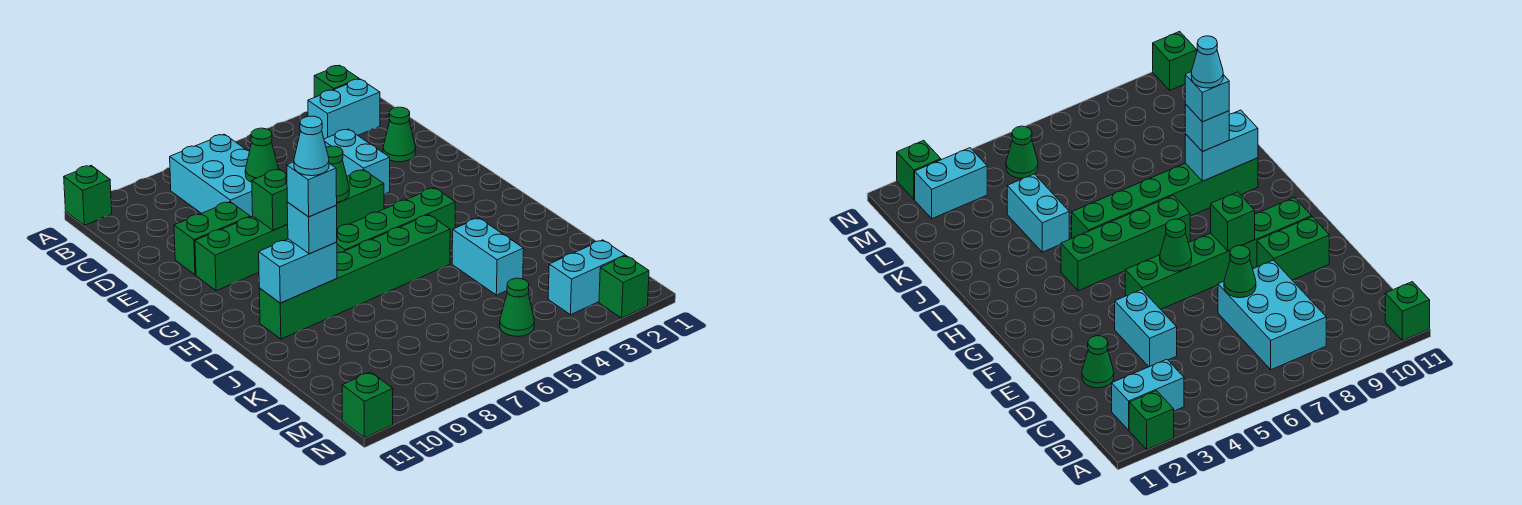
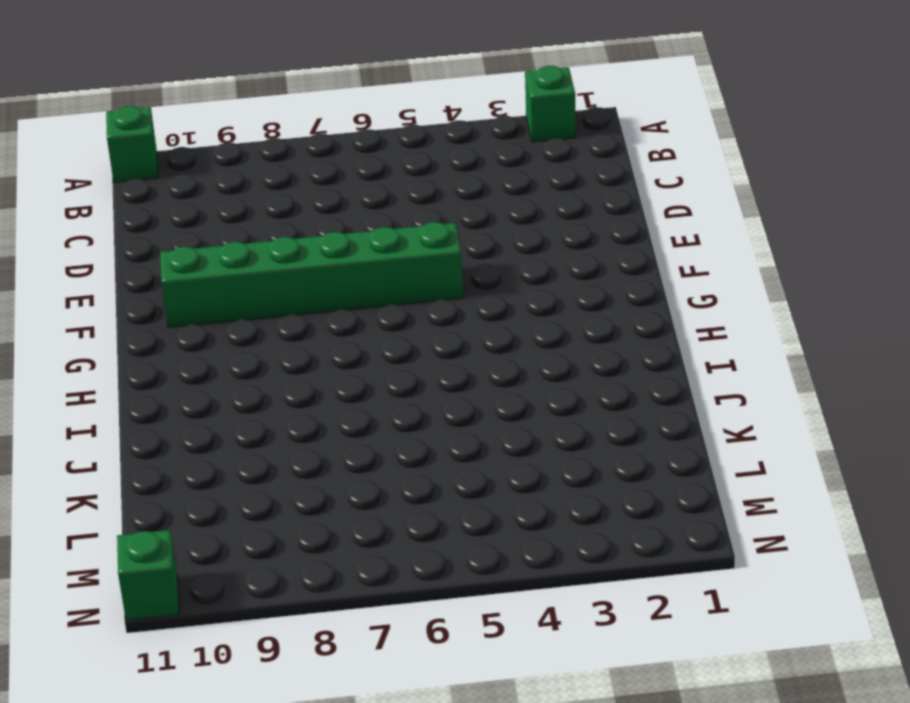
none -> cyan brick B2:B3 level 1
none -> cyan brick B7:D8 level 1
none -> green cone D2 level 1

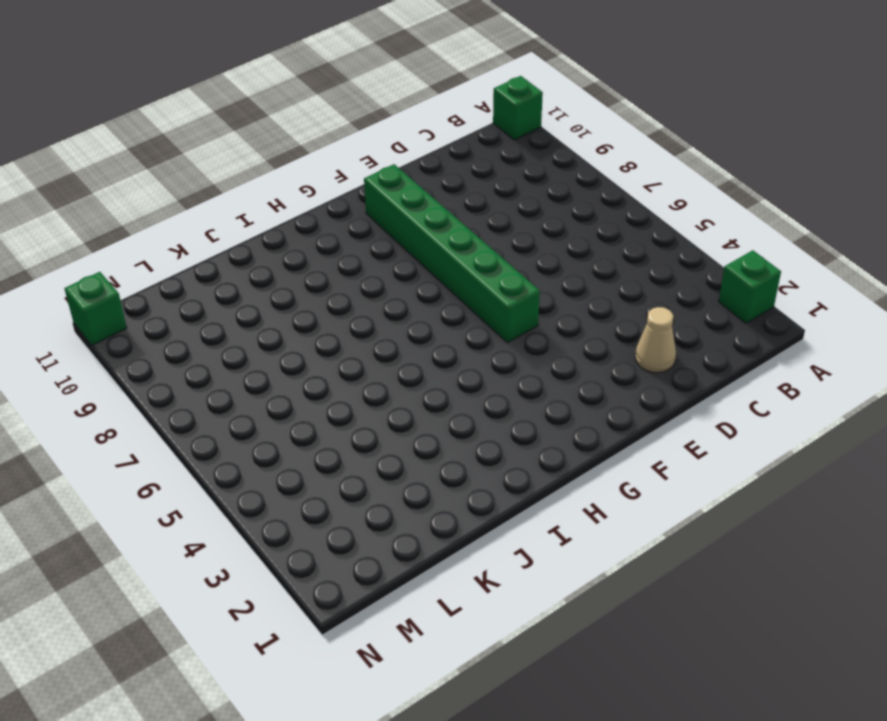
tan cone D2 level 1 -> green cone D2 level 1
none -> cyan brick B2:B3 level 1
none -> cyan brick B7:D8 level 1
none -> cyan brick D4:E4 level 1

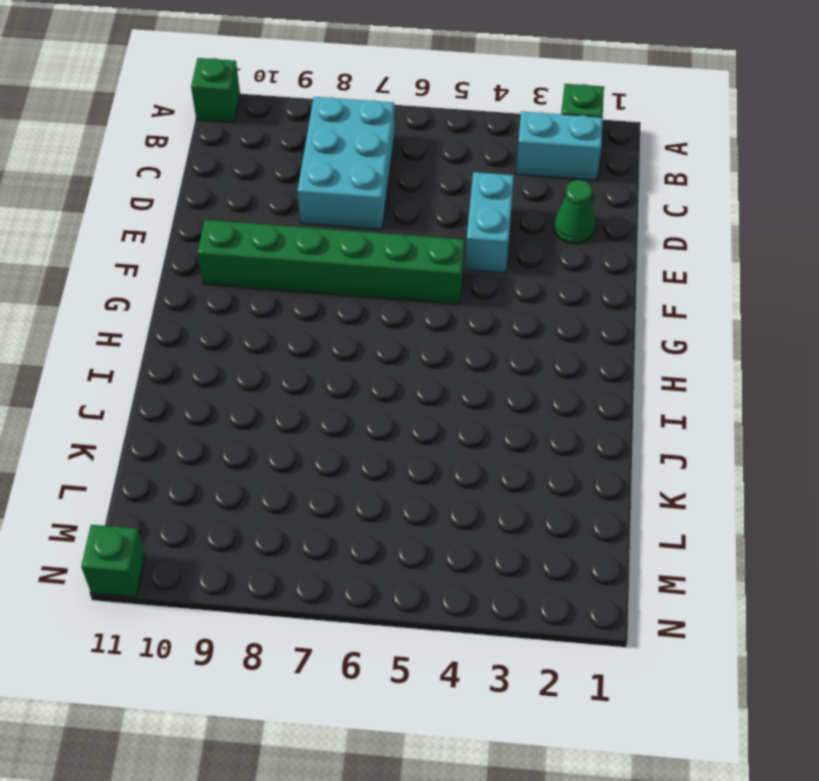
none -> green brick E9:E10 level 1
none -> green brick H4:H7 level 1
none -> green brick I5:I10 level 1

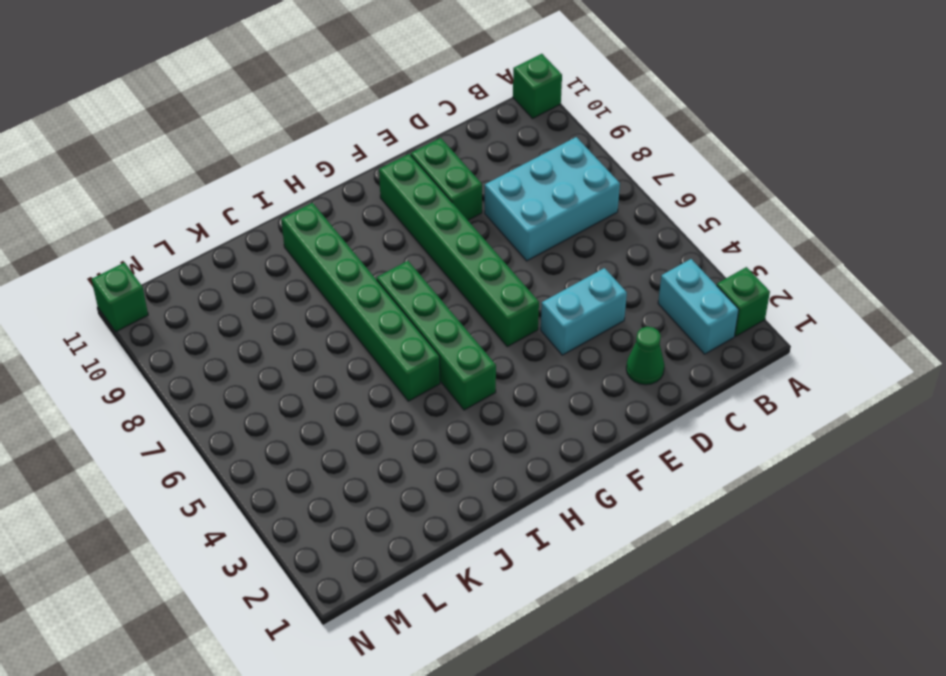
none -> cyan brick J4:K4 level 1
none -> cyan brick M2:M3 level 1
none -> green cone M5 level 1

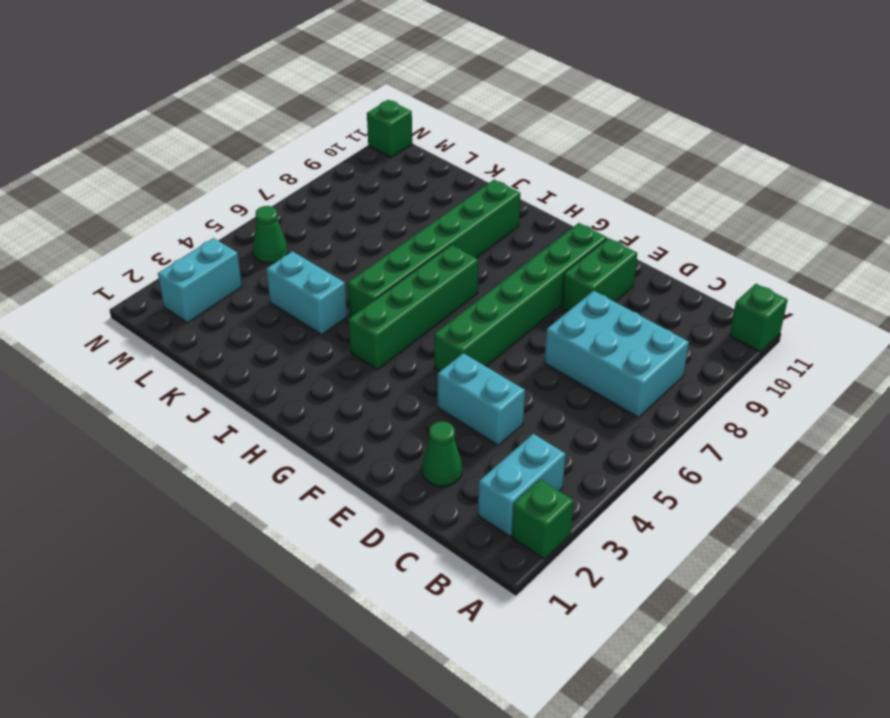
none -> green brick N2 level 1
none -> green cone D7 level 2
none -> green cone F6 level 2

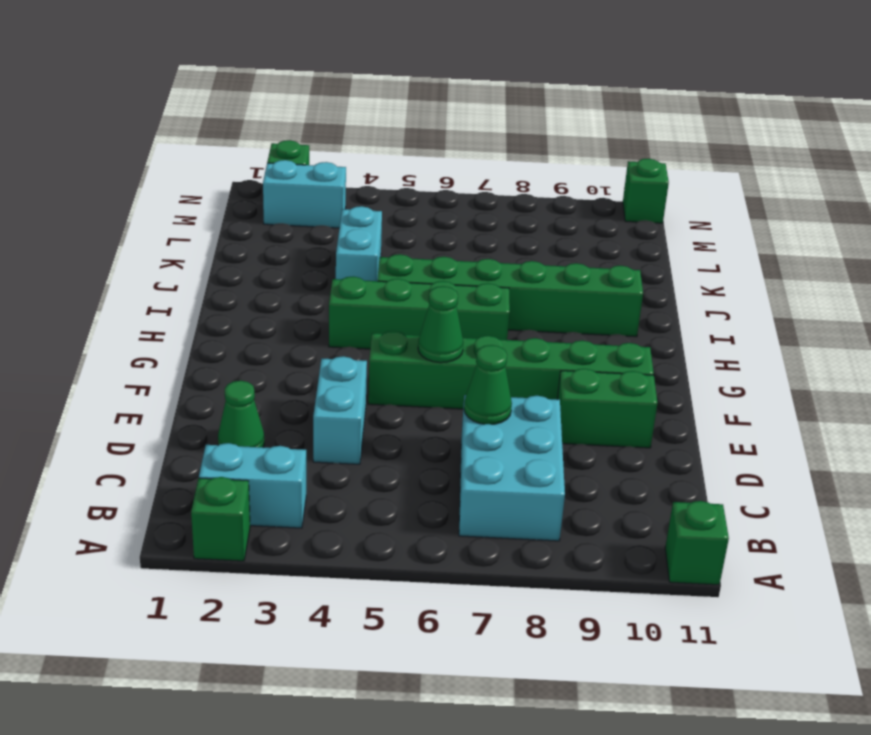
none -> green cone M5 level 1
none -> green brick F8 level 2
none -> cyan brick I9:I10 level 2

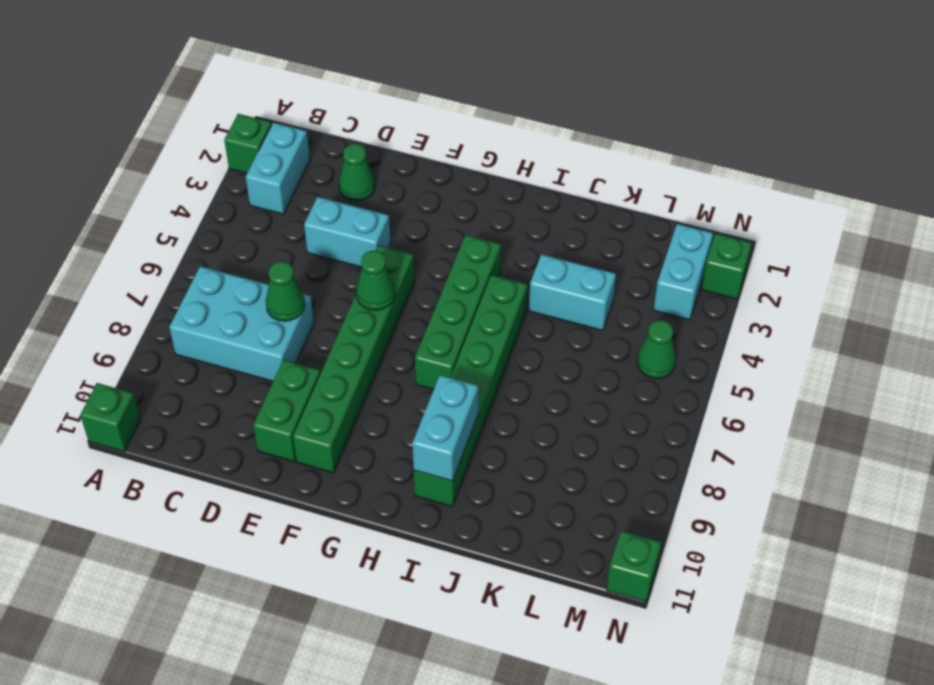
none -> green brick F8 level 2
none -> cyan brick I9 level 3
none -> cyan brick I9 level 4

